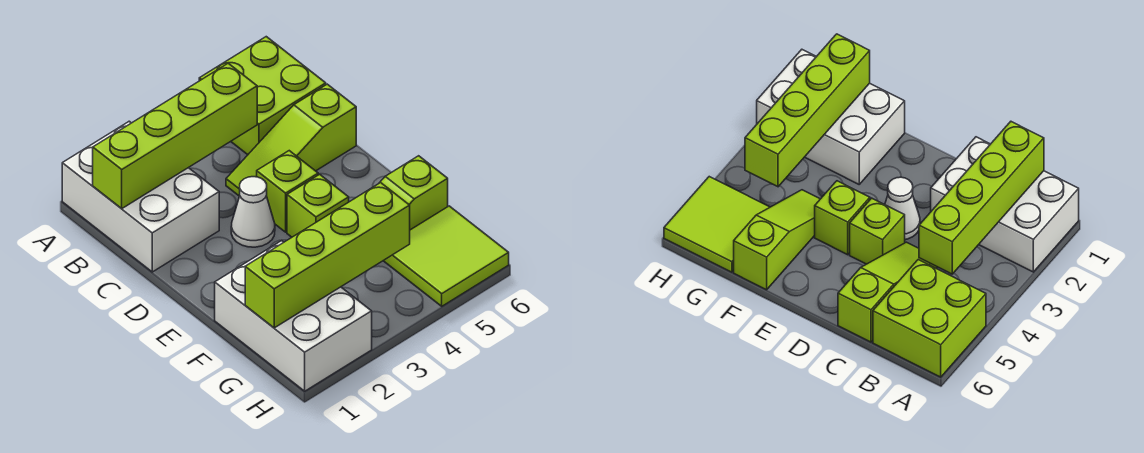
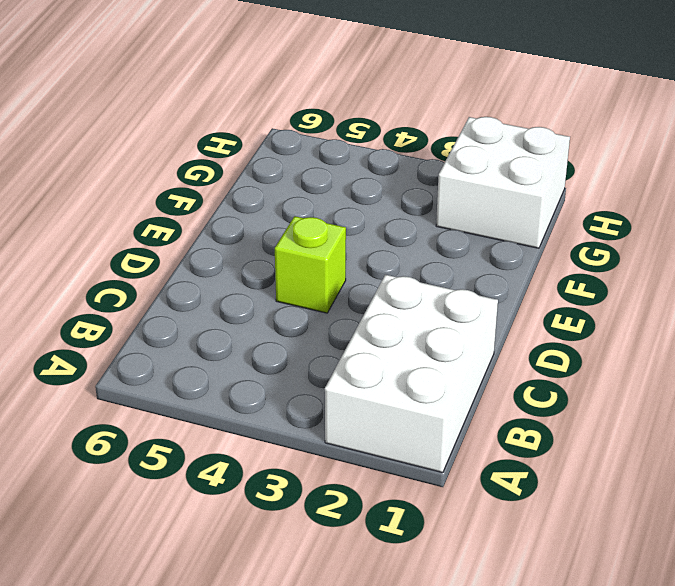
white brick G1:H2 level 1 -> white brick F1:H2 level 1
none -> lime brick A5:B6 level 1
none -> lime slope C4:C6 level 1 top 6

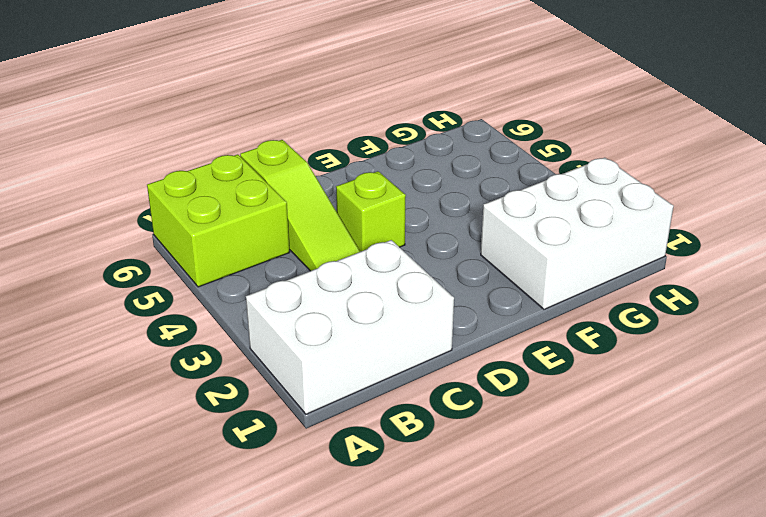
none -> white cone D3 level 1
none -> lime brick E4 level 1

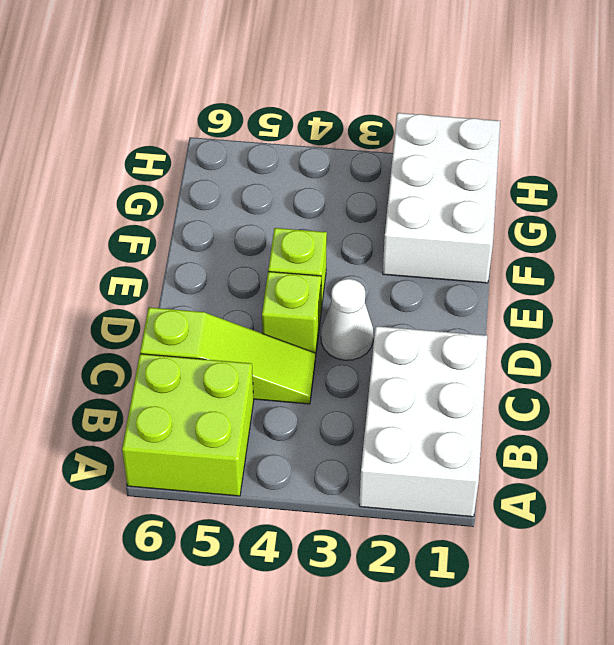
none -> lime slope F4:F6 level 1 top 6
none -> lime tile G5:H6 level 1

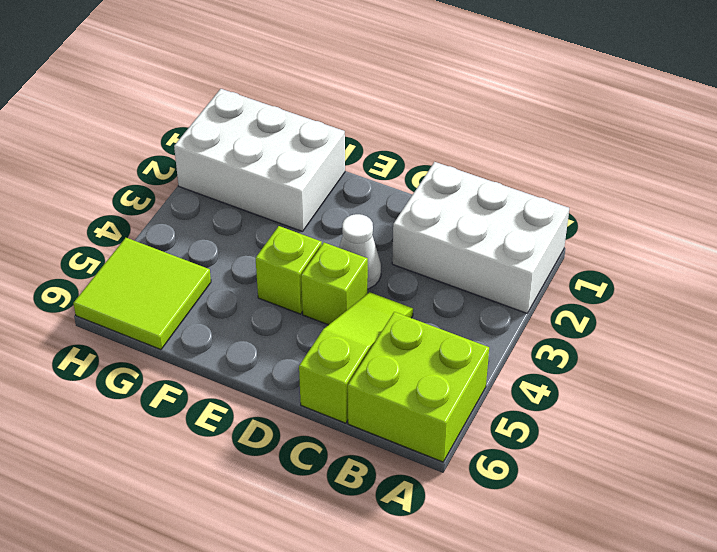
none -> lime slope F4:F6 level 1 top 6
none -> lime brick B1:B4 level 2

